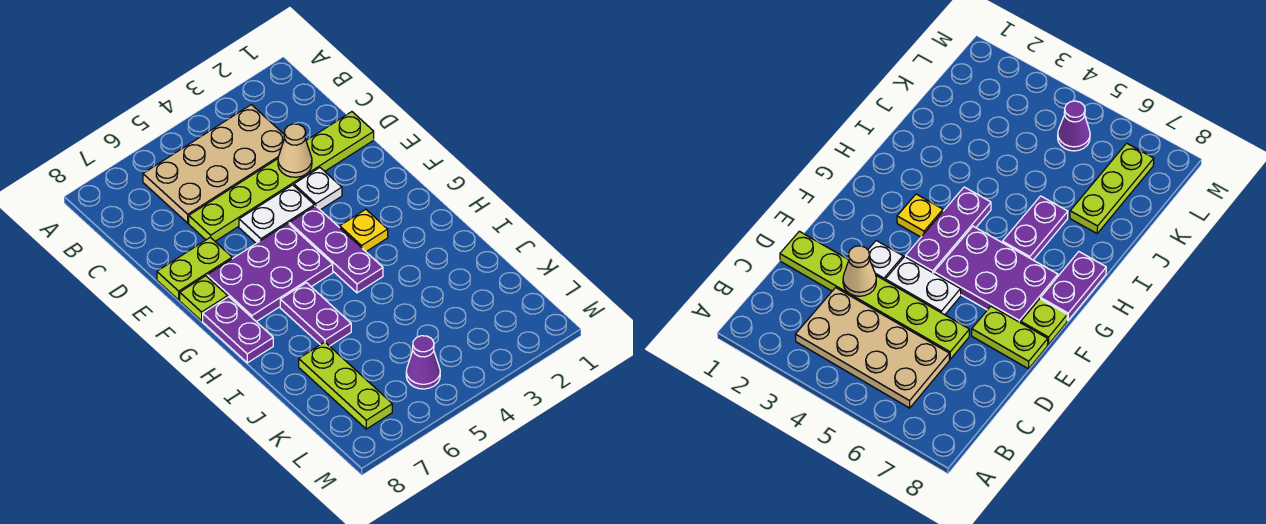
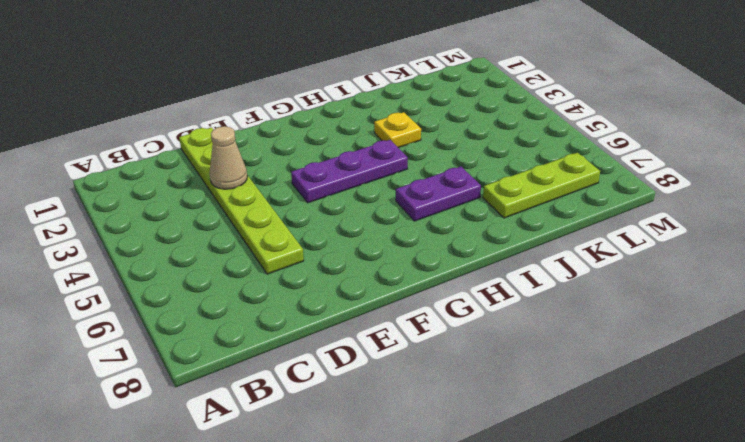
yellow plate I3 level 1 -> yellow plate G3 level 1
none -> tan plate B3:C6 level 1
none -> white plate E3 level 1
none -> white plate E4:E5 level 1

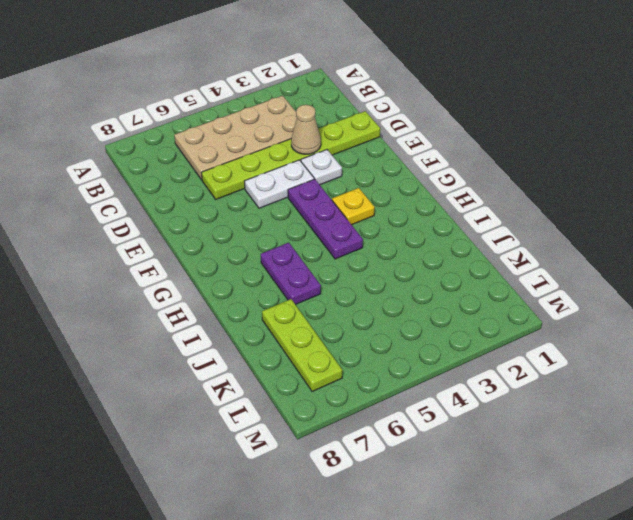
none -> lime plate E7:E8 level 1
none -> purple plate F5:G7 level 1
none -> lime plate F8 level 1

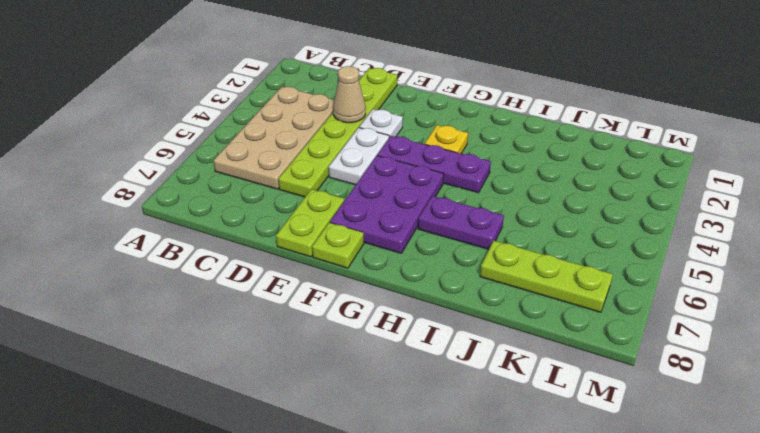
none -> purple plate G8:H8 level 1
none -> purple cone L5 level 1

